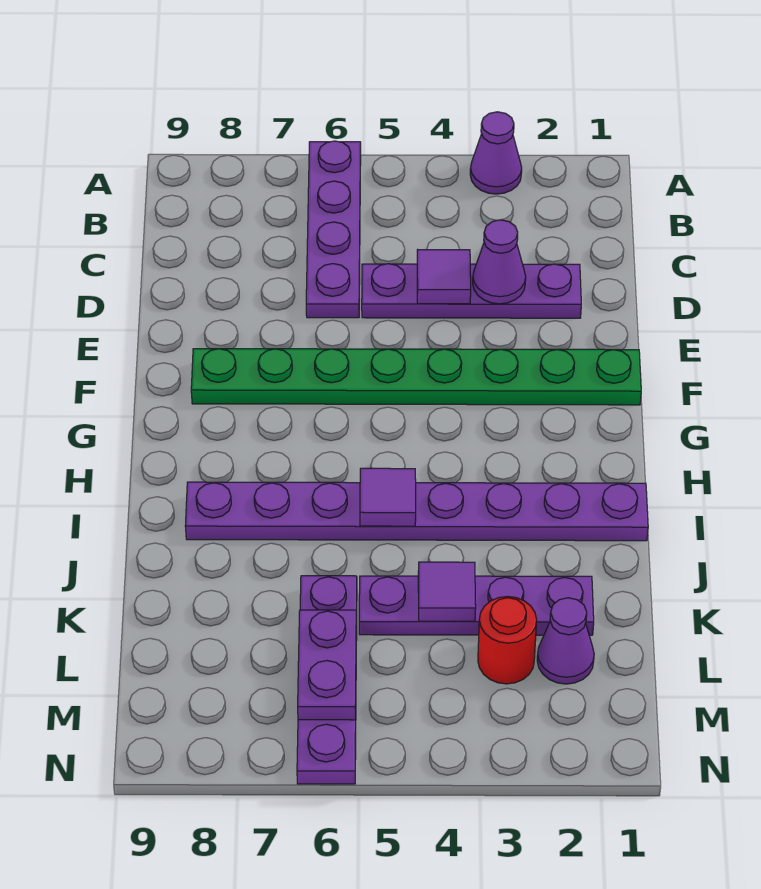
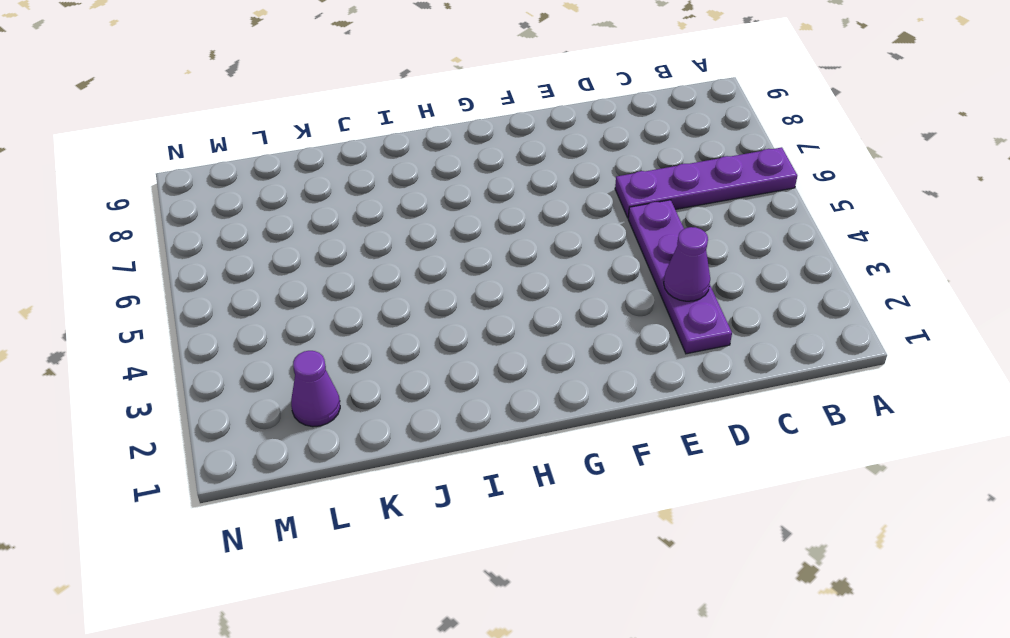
none -> purple cone A3 level 1
none -> green plate F1:F8 level 1
none -> purple plate I1:I8 level 1

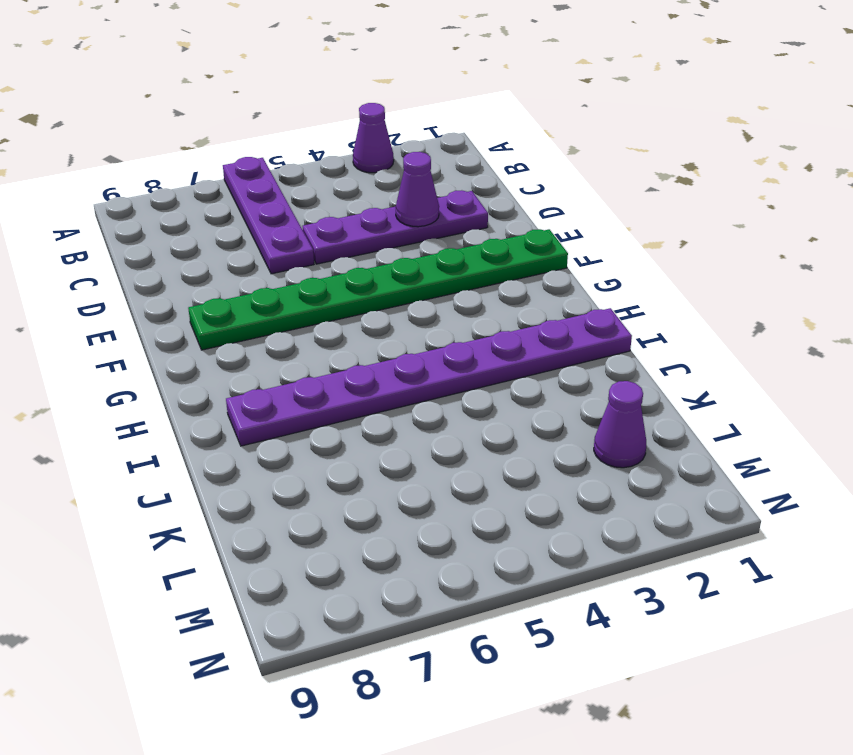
none -> purple plate K2:K5 level 1
none -> purple plate K6:N6 level 1
none -> red round brick L3 level 1

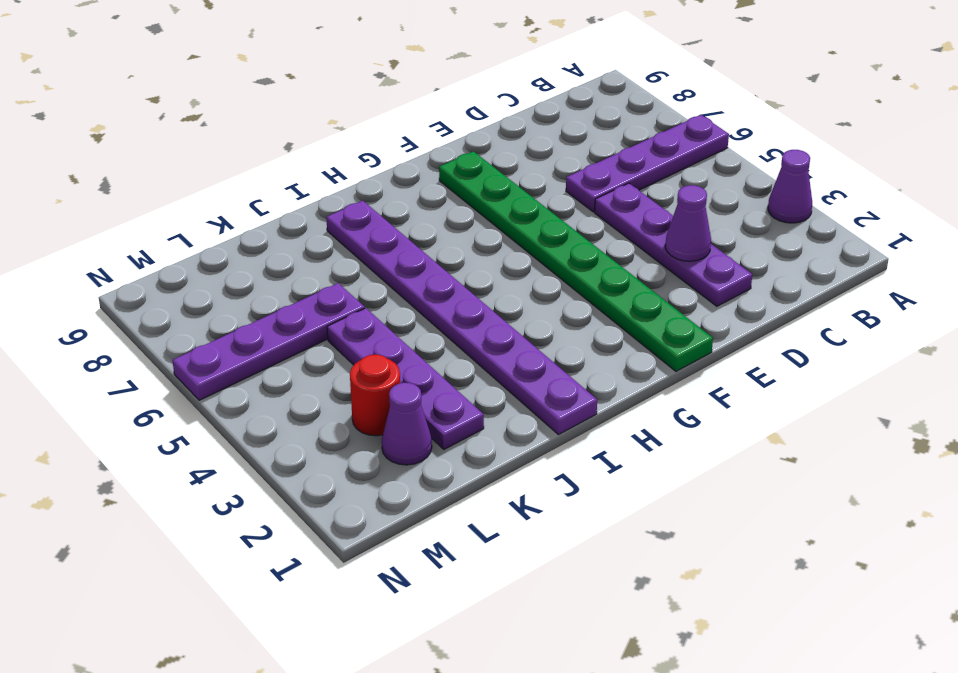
none -> purple tile D4 level 2
none -> purple tile I5 level 2
none -> purple tile K4 level 2

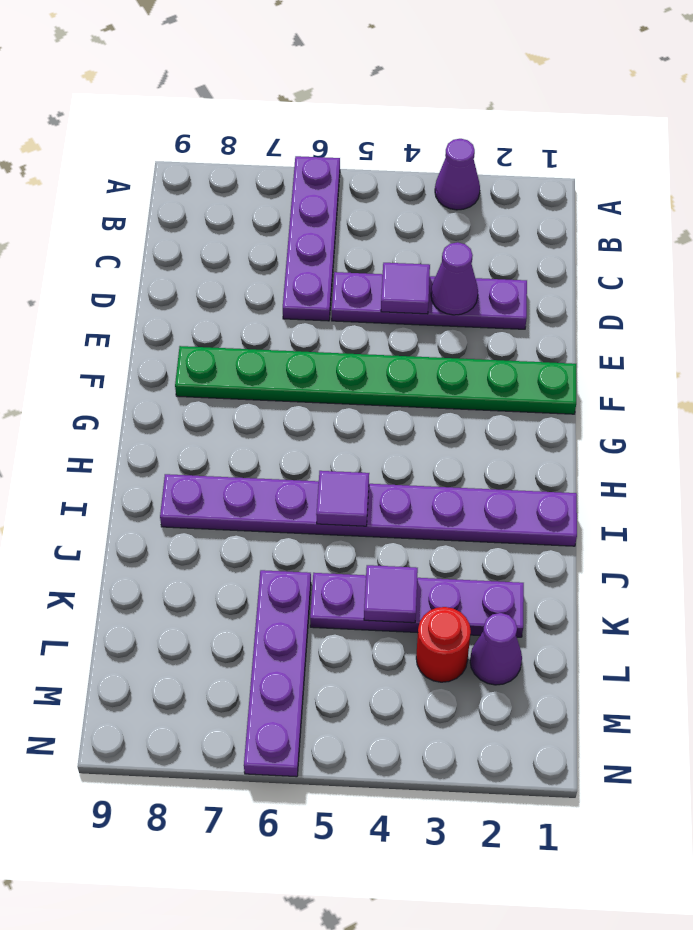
none -> purple plate L6:M6 level 2

